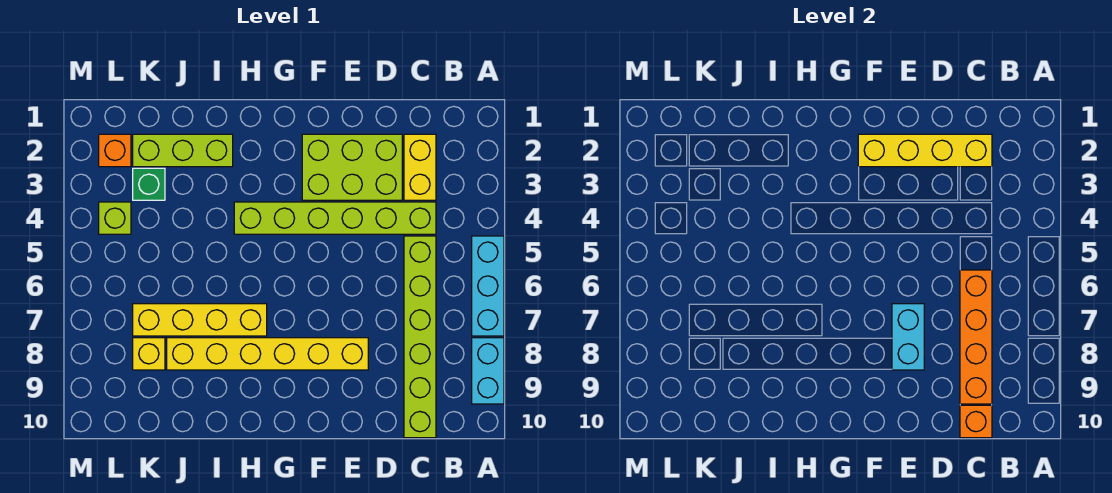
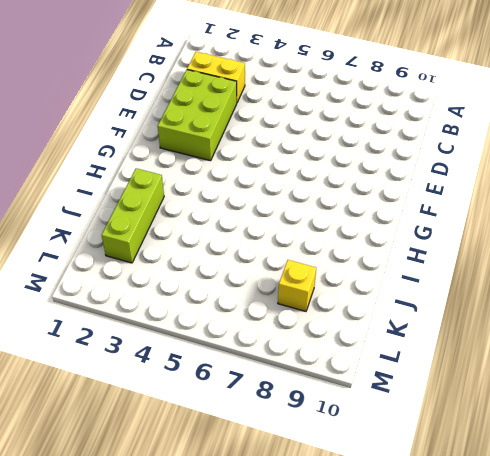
none -> cyan brick A5:A7 level 1
none -> cyan brick A8:A9 level 1
none -> lime brick C4:H4 level 1

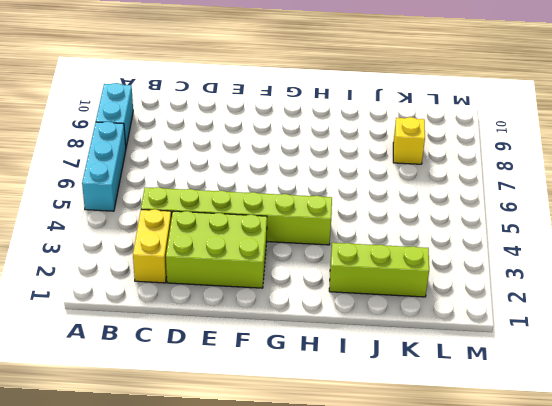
none -> lime brick C5:C10 level 1
none -> yellow brick E8:J8 level 1
none -> yellow brick H7:K7 level 1

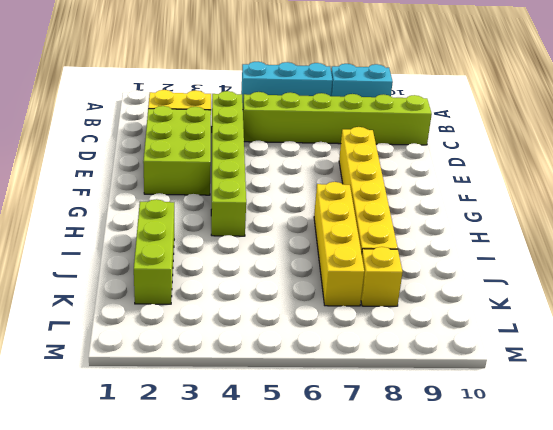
none -> green brick K3 level 1
none -> orange brick L2 level 1
none -> lime brick L4 level 1

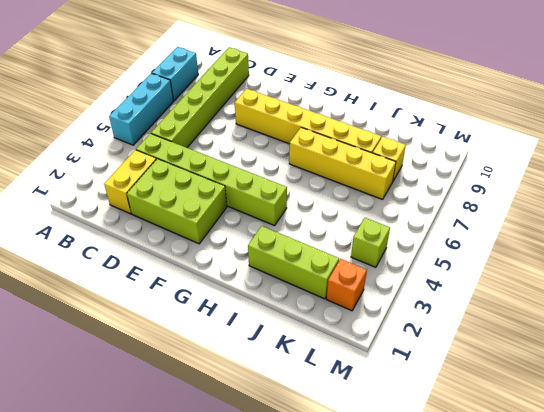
none -> green brick K3 level 1
none -> yellow brick C2:F2 level 2
none -> orange brick C6:C9 level 2

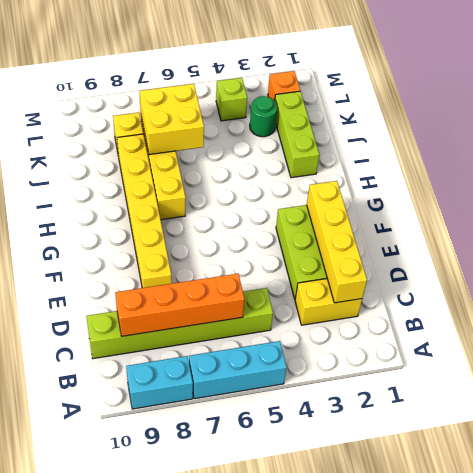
yellow brick J6:K7 level 2 -> none
green round brick K3 level 1 -> green brick K3 level 1
none -> lime brick C4:H4 level 1
none -> orange brick C10 level 2
none -> cyan brick E7:E8 level 2

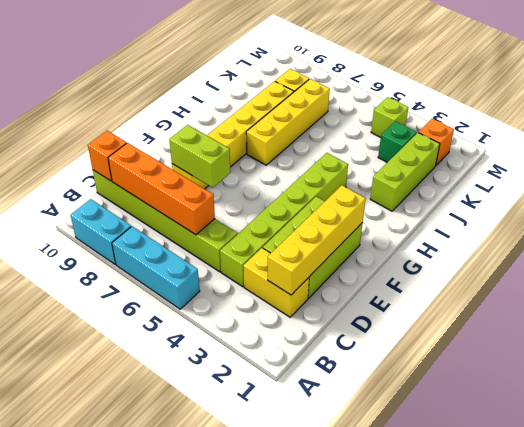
lime brick E7:E8 level 2 -> cyan brick E7:E8 level 2

